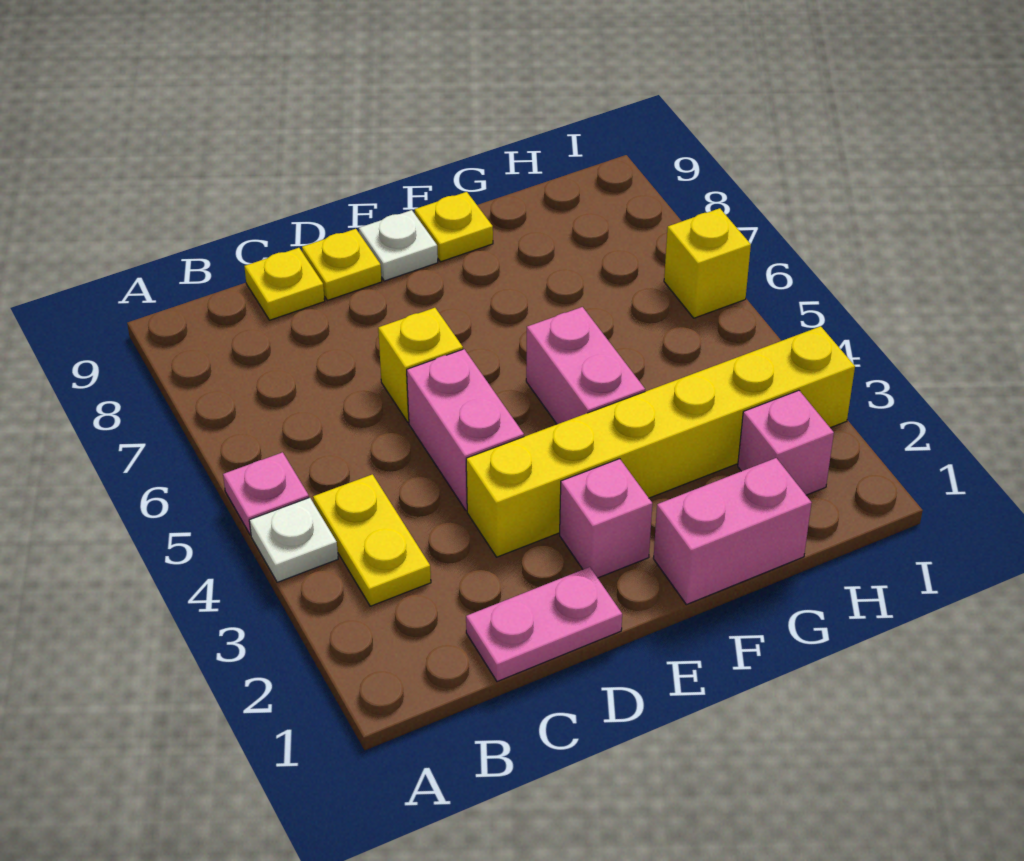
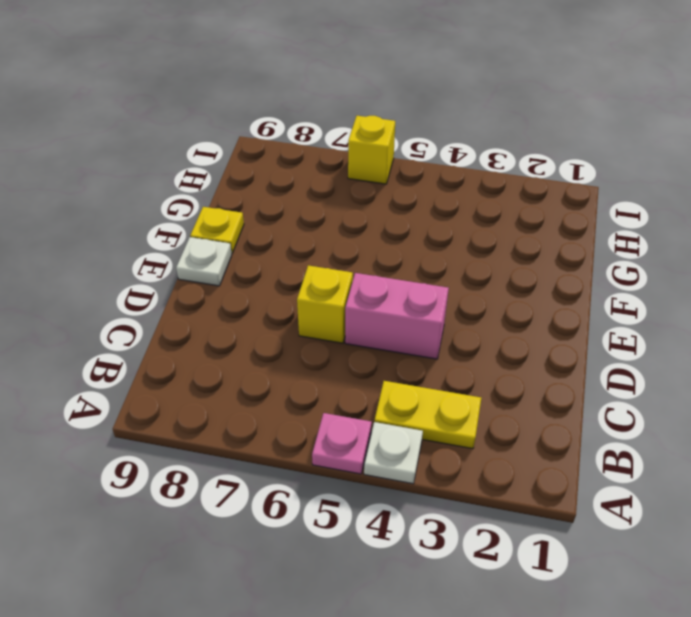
none -> pink plate C1:D1 level 1
none -> yellow plate C9 level 1
none -> yellow brick D3:I3 level 1

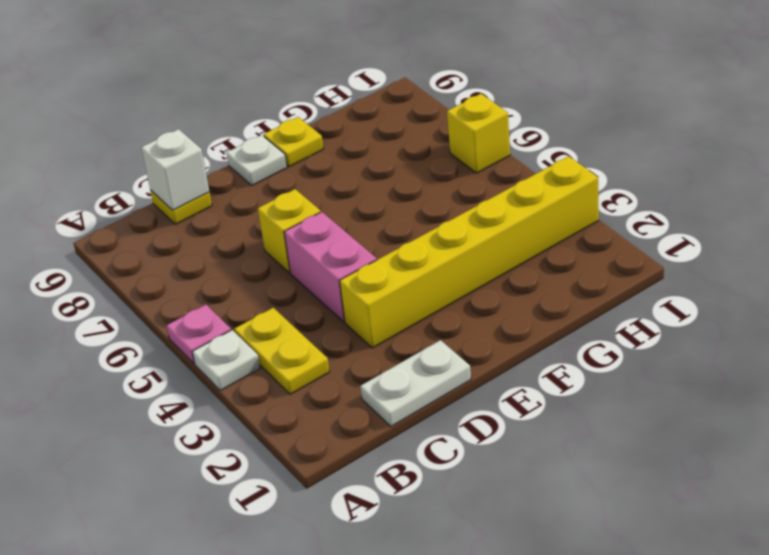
white plate C1:D1 level 1 -> pink plate C1:D1 level 1
white brick C9 level 2 -> none
none -> yellow plate D9 level 1
none -> pink brick E2 level 1
none -> pink brick F1:G1 level 1

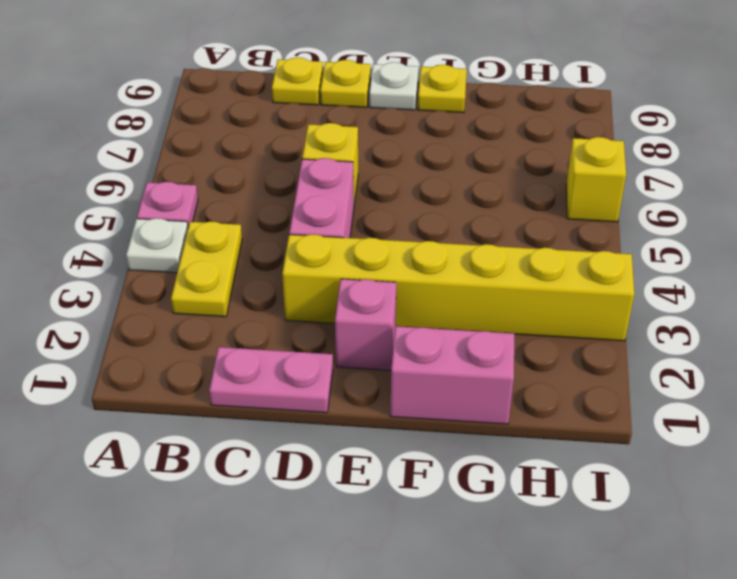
none -> pink brick F4:F5 level 1
none -> pink brick H2 level 1

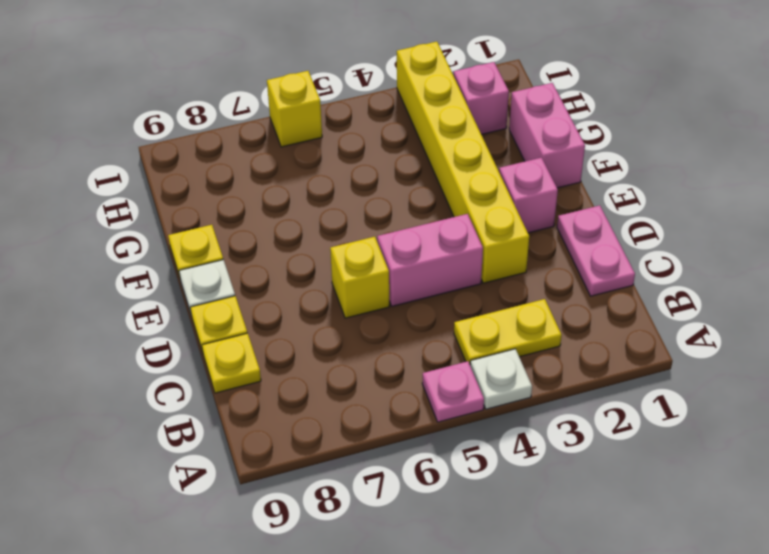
none -> pink brick F4:F5 level 1

